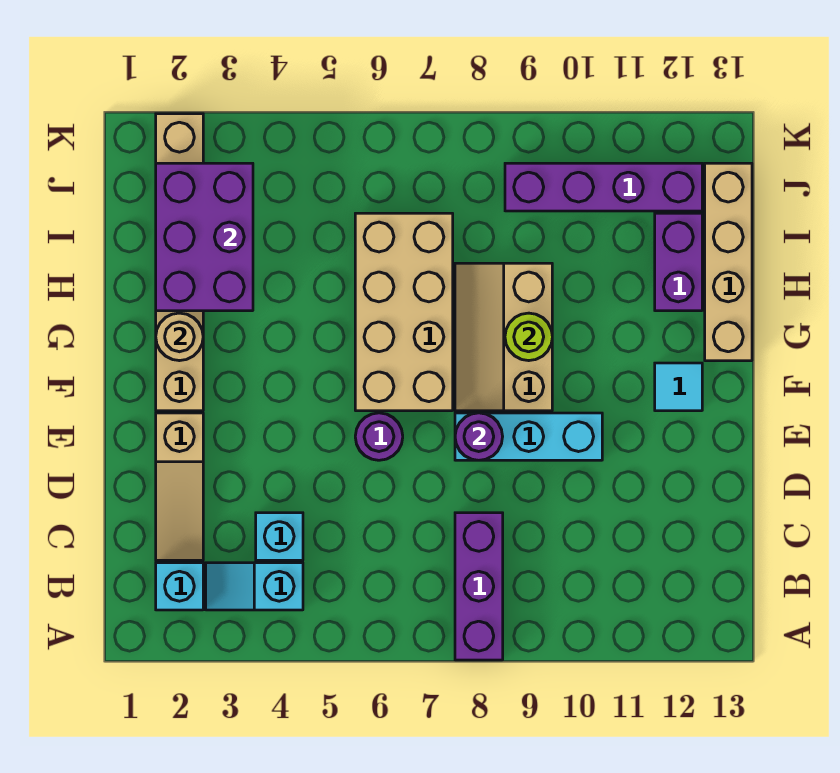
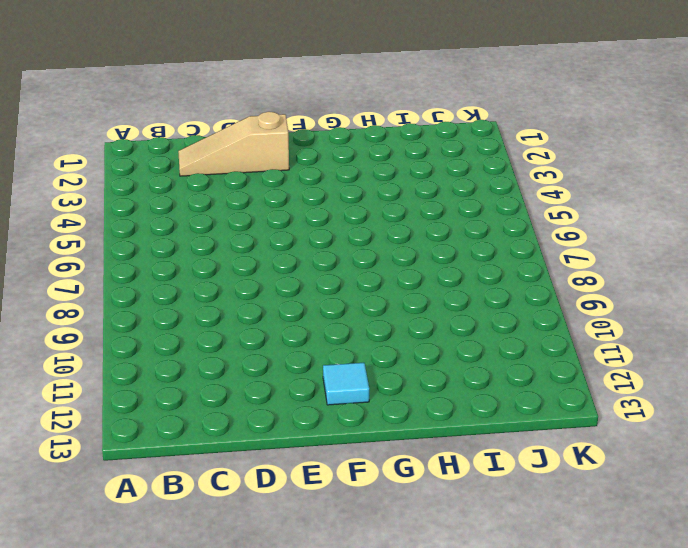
none -> purple brick A8:C8 level 1
none -> cyan brick B2 level 1
none -> cyan slope B3:B4 level 1 top 4

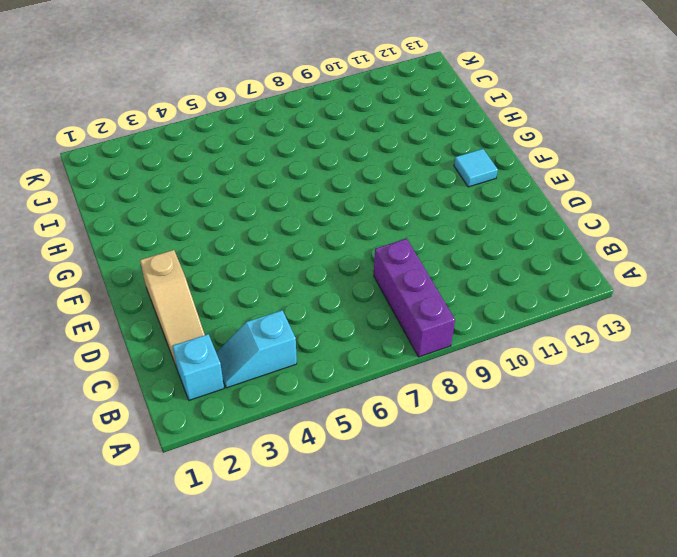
none -> cyan brick C4 level 1
none -> purple round brick E6 level 1
none -> cyan brick E8:E10 level 1

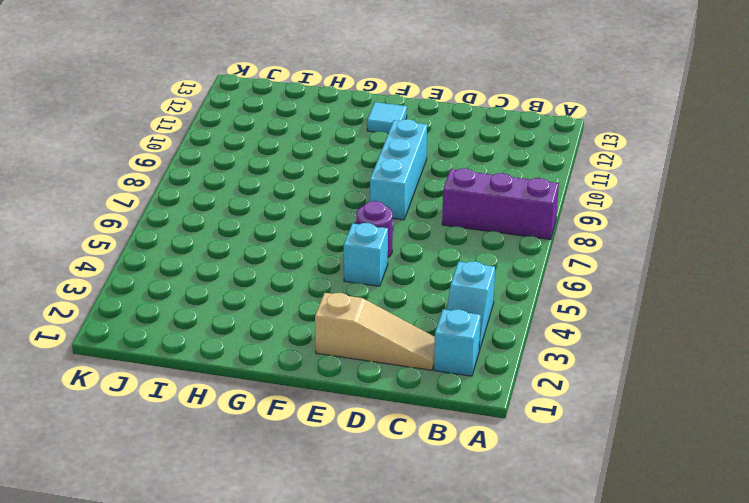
cyan brick E5 level 1 -> cyan brick C4 level 1
none -> tan brick F2:K2 level 1
none -> tan brick F6:I7 level 1
none -> tan slope F8:H9 level 1 top 9

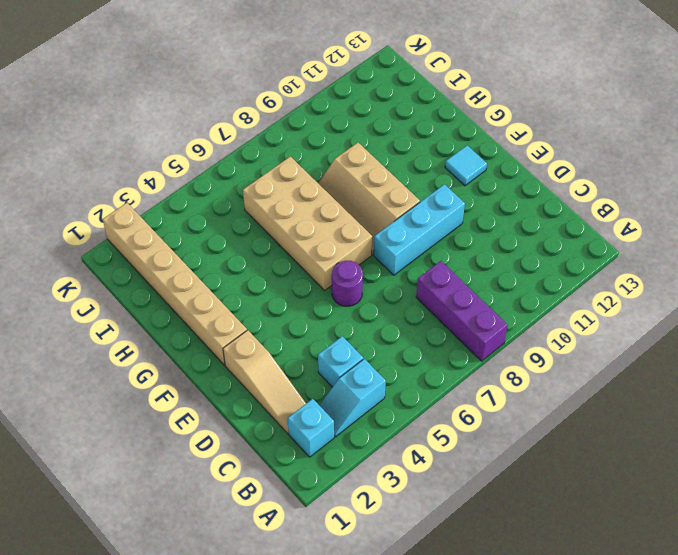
none -> tan brick G13:J13 level 1
none -> purple brick H12:I12 level 1
none -> purple brick J9:J12 level 1

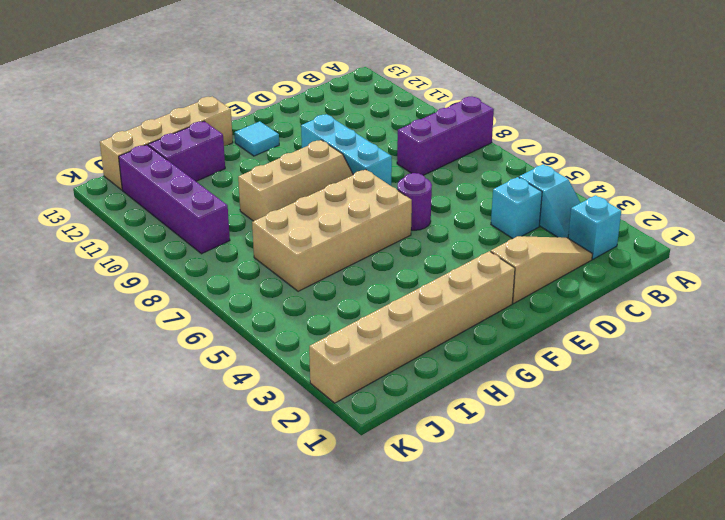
none -> purple round brick E8 level 2
none -> tan round brick G2 level 2
none -> lime round brick G9 level 2

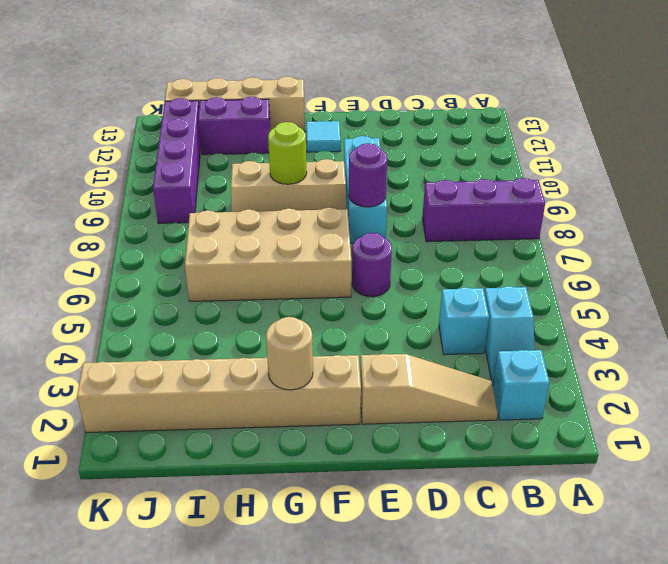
none -> purple brick H2:J3 level 2

